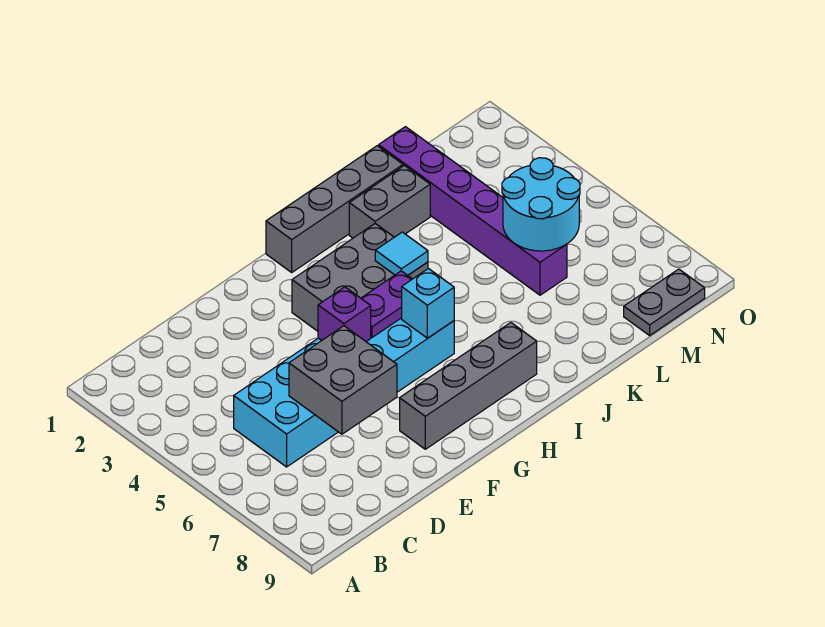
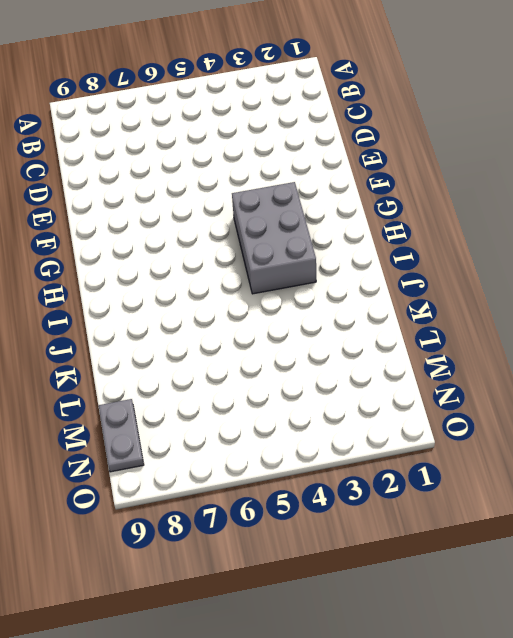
none -> cyan brick C5:H6 level 1
none -> grey brick F8:I8 level 1
none -> grey brick H1:K1 level 1

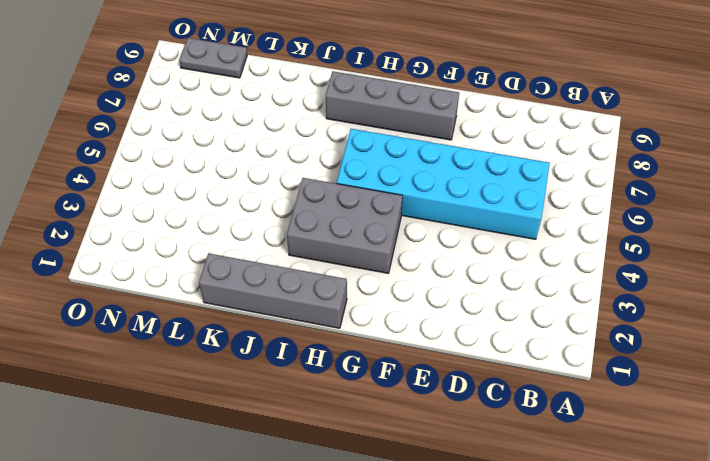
none -> grey brick J2:K2 level 1
none -> purple brick L1:L6 level 1
none -> grey brick D6:E7 level 2

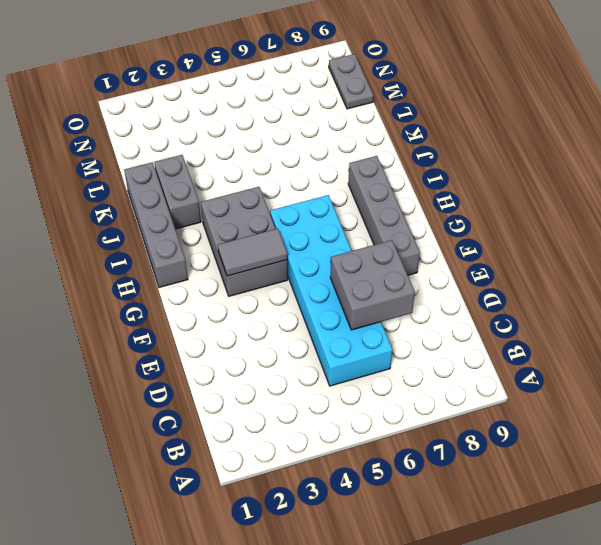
grey tile G3:G4 level 2 -> none
none -> purple brick L1:L6 level 1
none -> purple brick F5 level 2
none -> purple plate G5:H5 level 2

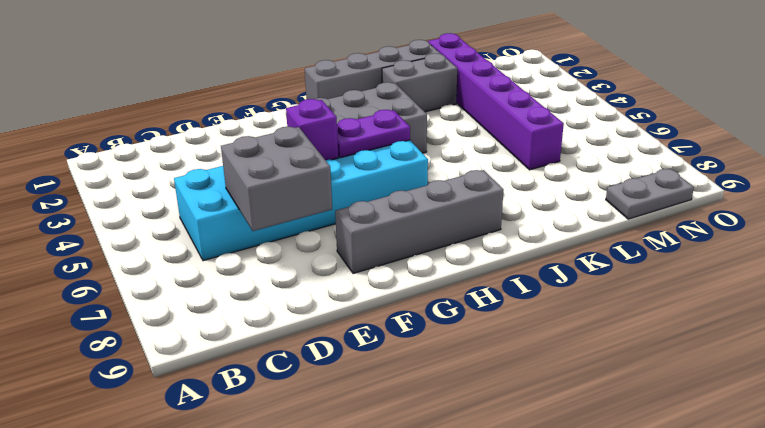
none -> cyan brick H6 level 2
none -> cyan tile I4 level 2
none -> cyan round brick L5:M6 level 2

